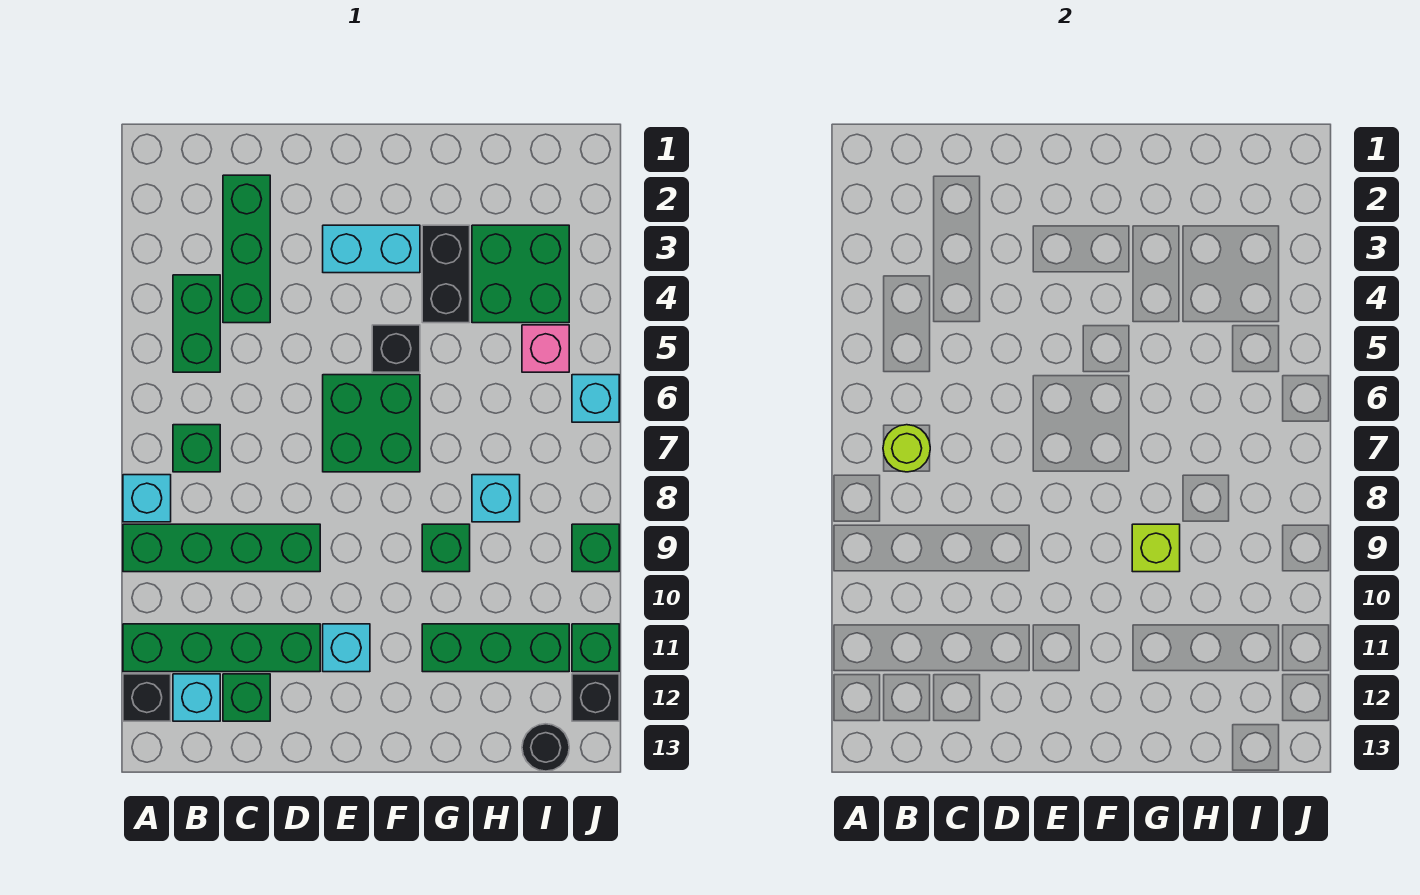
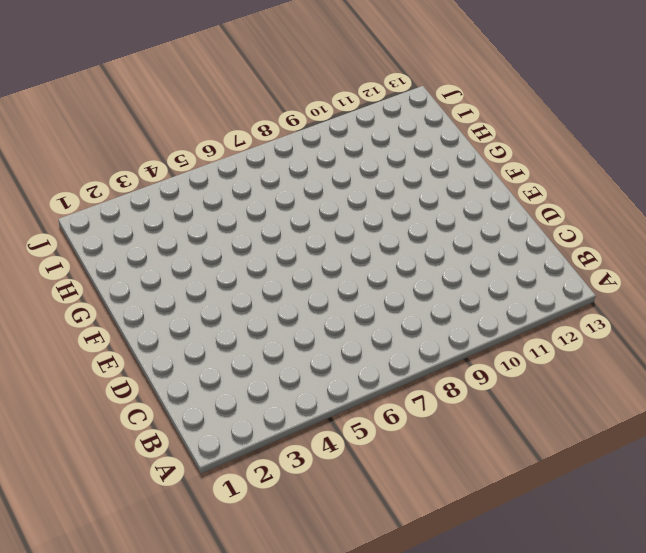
none -> cyan brick A8 level 1
none -> green brick A9:D9 level 1
none -> green brick A11:D11 level 1

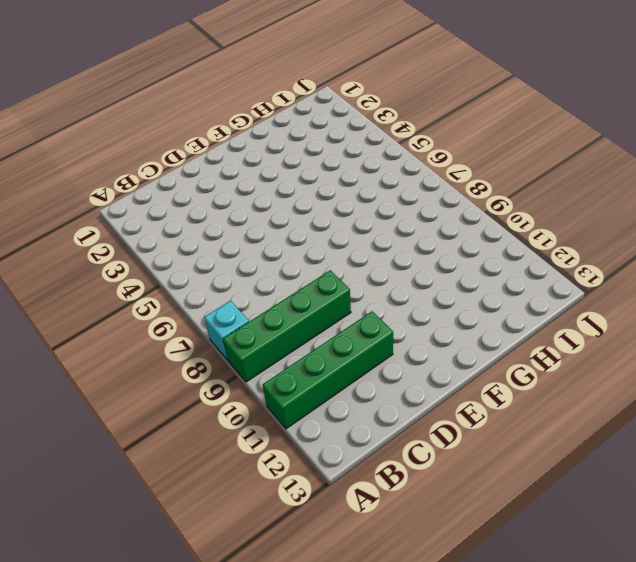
none -> black brick A12 level 1
none -> green brick B4:B5 level 1
none -> green brick B7 level 1

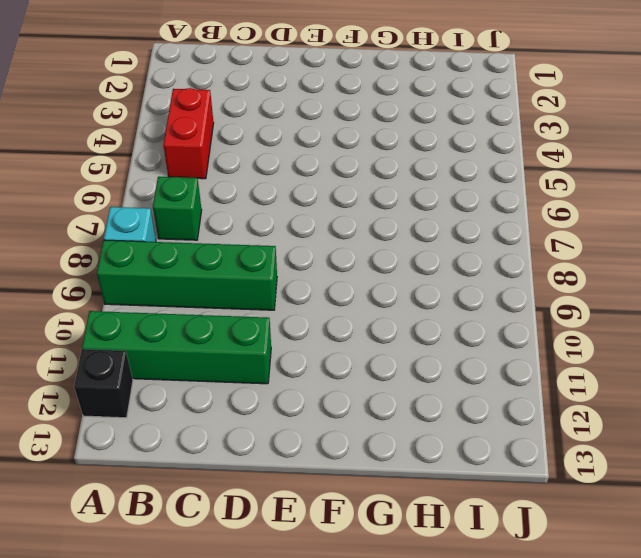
red brick B4:B5 level 1 -> green brick B4:B5 level 1
none -> cyan brick B12 level 1
none -> green brick C2:C4 level 1
none -> green brick C12 level 1

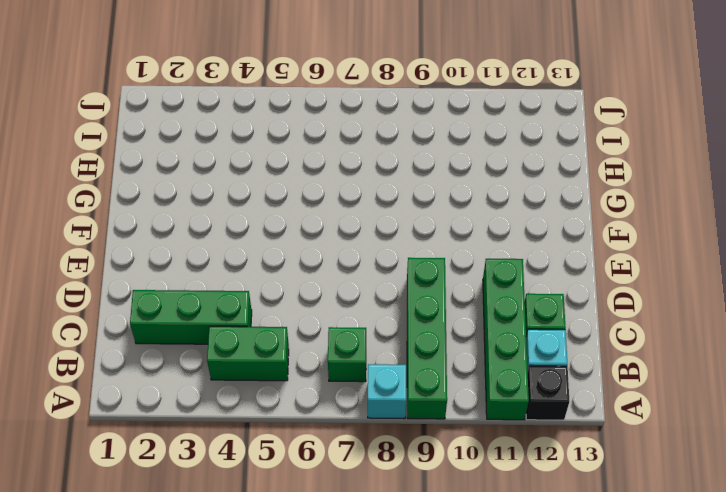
none -> cyan brick E3:F3 level 1
none -> green brick E6:F7 level 1
none -> cyan brick E11 level 1

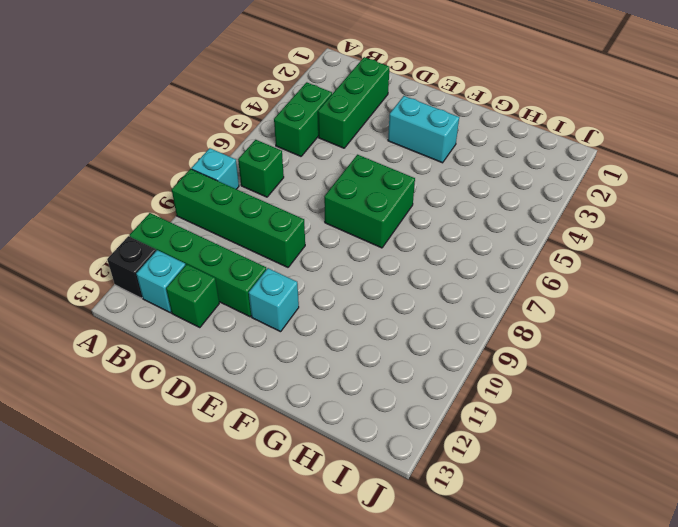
none -> black brick F5 level 1
none -> black brick G3:G4 level 1
none -> green brick G9 level 1

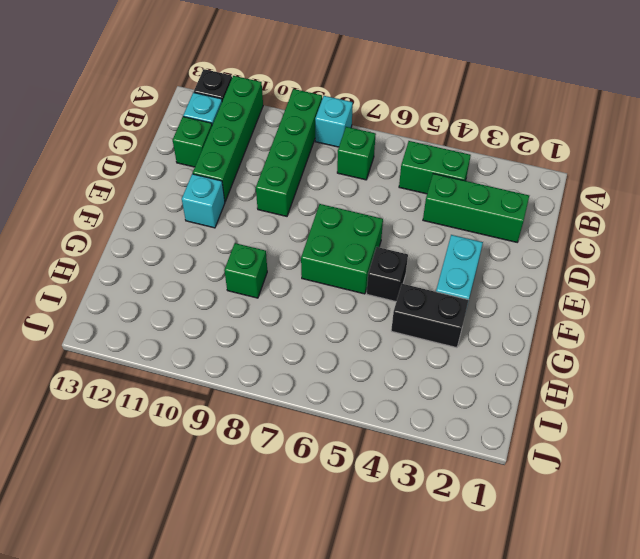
none -> green brick G11:I11 level 1
none -> green brick H3:I4 level 1
none -> cyan brick H8 level 1

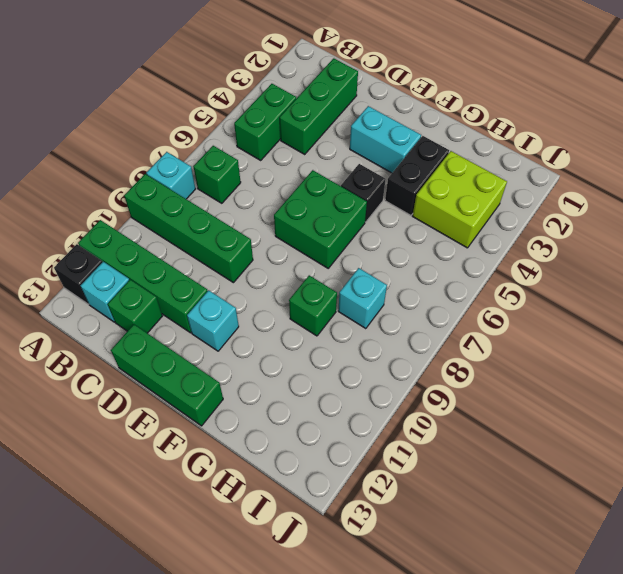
green brick D13:F13 level 1 -> green brick G11:I11 level 1
lime brick H3:I4 level 1 -> green brick H3:I4 level 1
none -> pink brick I5 level 1
none -> black round brick I13 level 1
none -> cyan brick J6 level 1

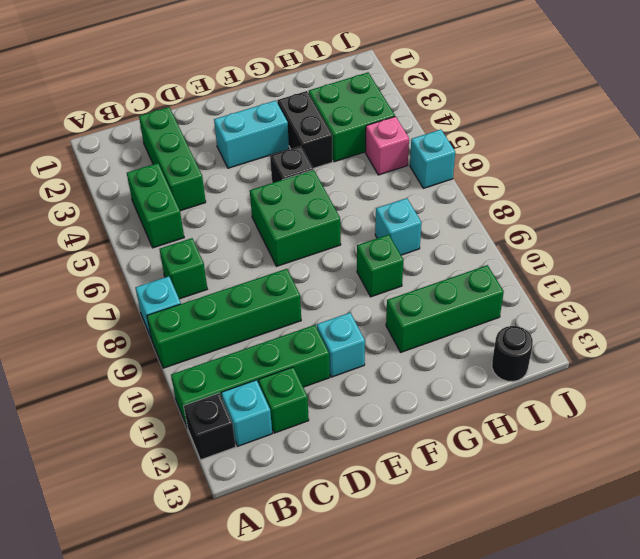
none -> green brick J9 level 1
none -> green brick J11 level 1
none -> black brick J12 level 1

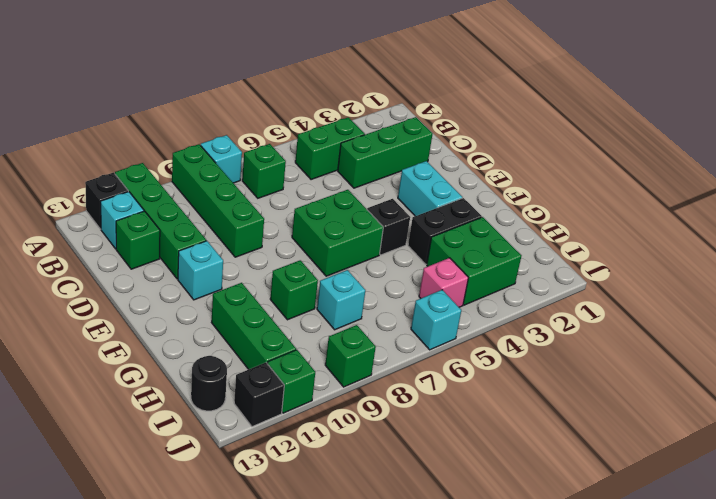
none -> lime round brick B7 level 2
none -> lime brick G9 level 2

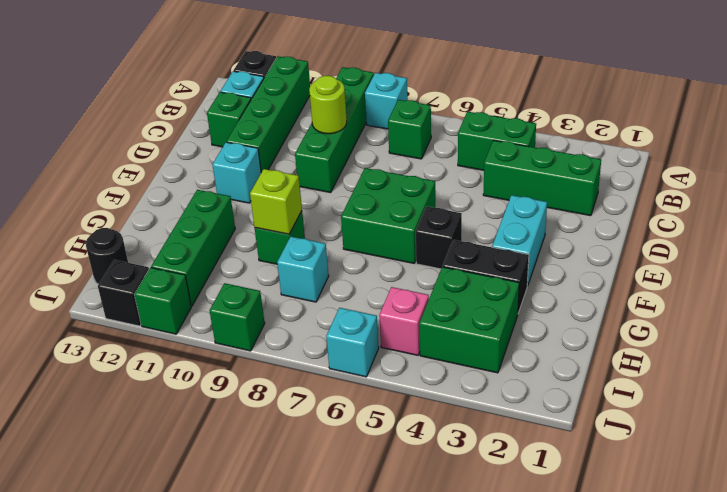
lime round brick C9 level 2 -> lime round brick B7 level 2

